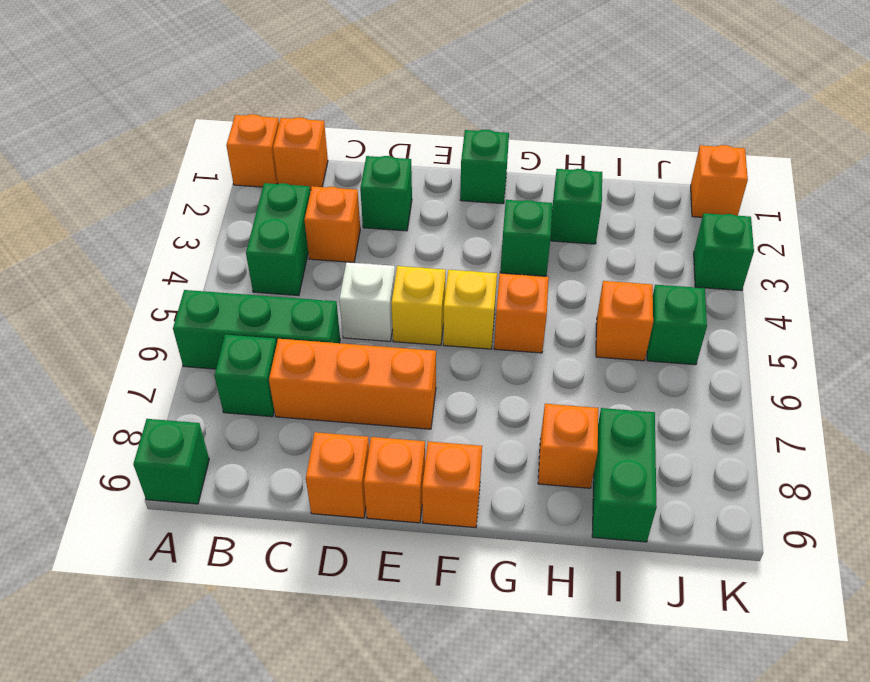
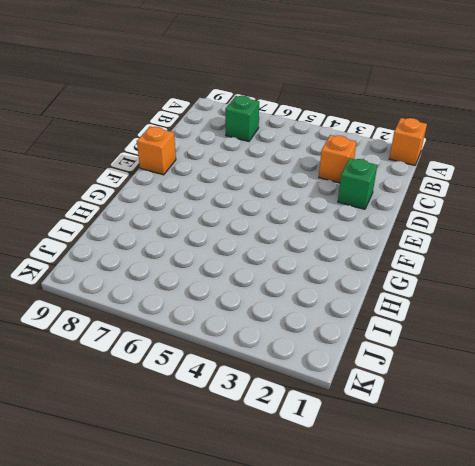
none -> green brick A6:C6 level 1
none -> green brick A9 level 1
none -> orange brick B1 level 1

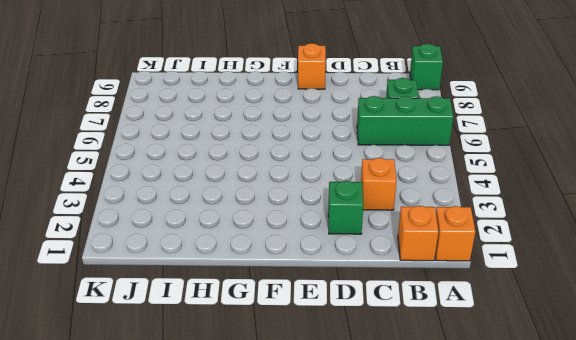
none -> green brick B3:B4 level 1
none -> orange brick C7:E7 level 1
none -> white brick D5 level 1

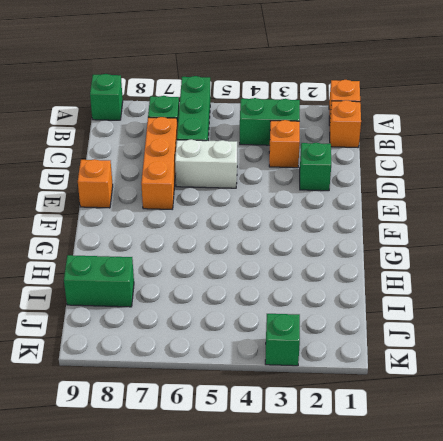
white brick D5:D6 level 1 -> white brick D5 level 1
none -> orange brick D9 level 1
none -> yellow brick E5 level 1
none -> green brick F1 level 1

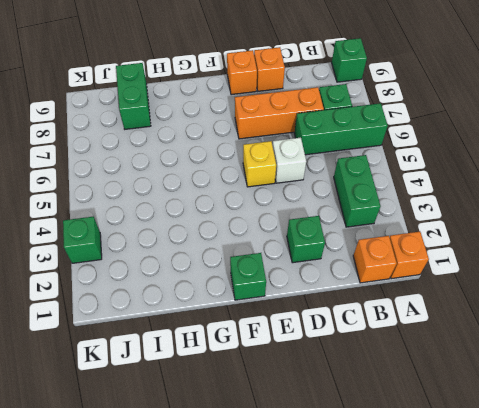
none -> orange brick C3 level 1
none -> yellow brick F5 level 1
none -> orange brick F9 level 1

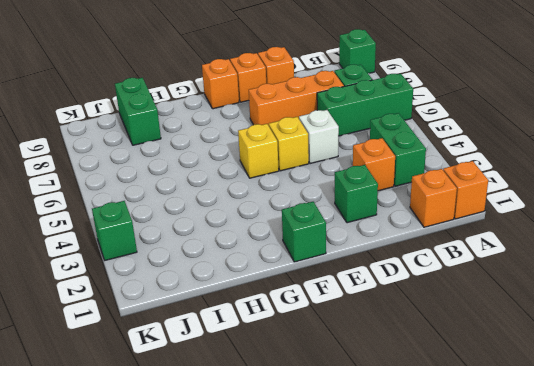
none -> green brick G3 level 1
none -> orange brick G5 level 1
none -> green brick H2 level 1

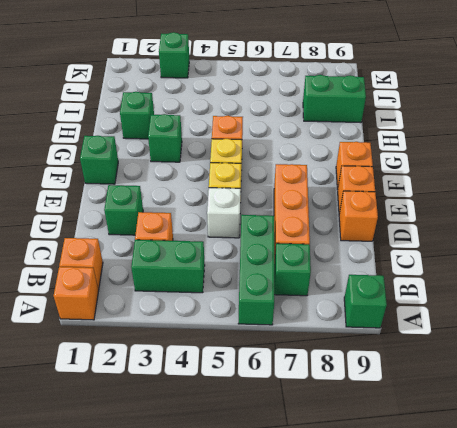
none -> orange brick H8 level 1
none -> orange brick I5 level 1
none -> green brick J5 level 1

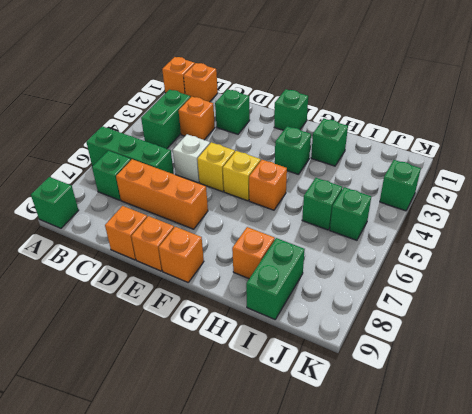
green brick I5 level 1 -> orange brick I5 level 1
none -> orange brick K1 level 1

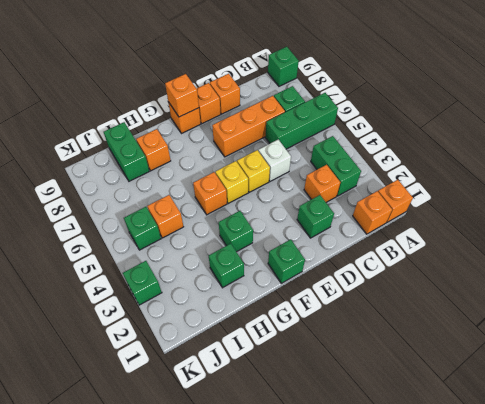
orange brick F9 level 2 -> orange brick K1 level 1

